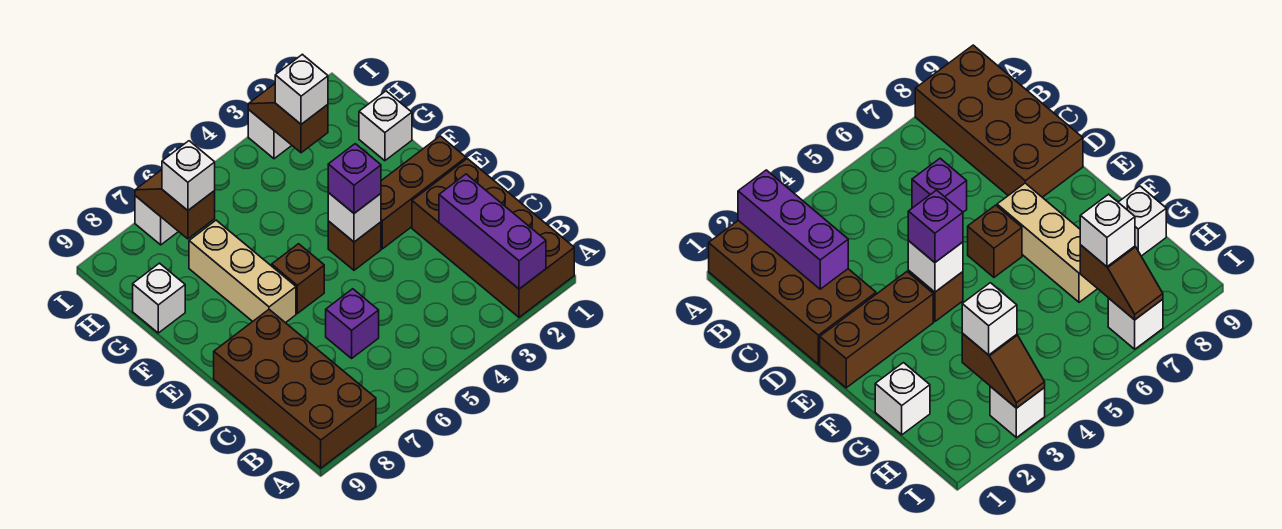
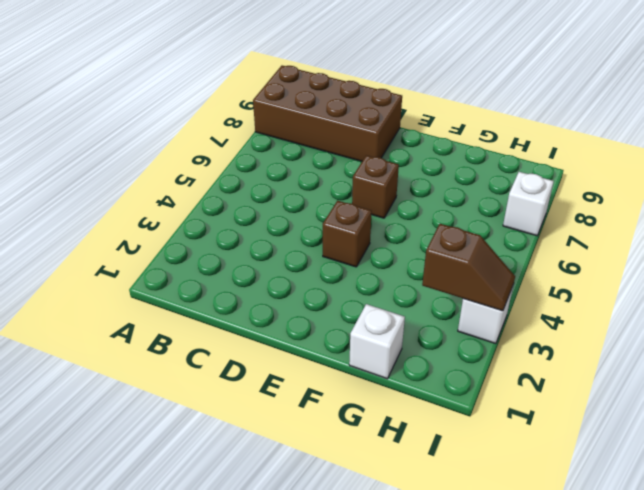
none -> brown brick A1:D2 level 1
none -> purple brick C6 level 1
none -> brown brick E1:E3 level 1

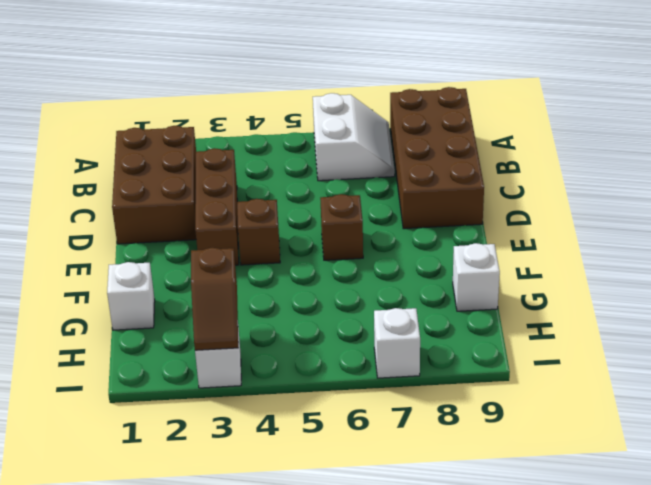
white slope A6:B7 level 1 top 6 -> none
brown brick B1:D2 level 1 -> brown brick A1:D2 level 1
brown brick C3:E3 level 1 -> brown brick E1:E3 level 1
none -> purple brick C6 level 1
none -> tan brick E7:G7 level 1
none -> purple brick A2:C2 level 2

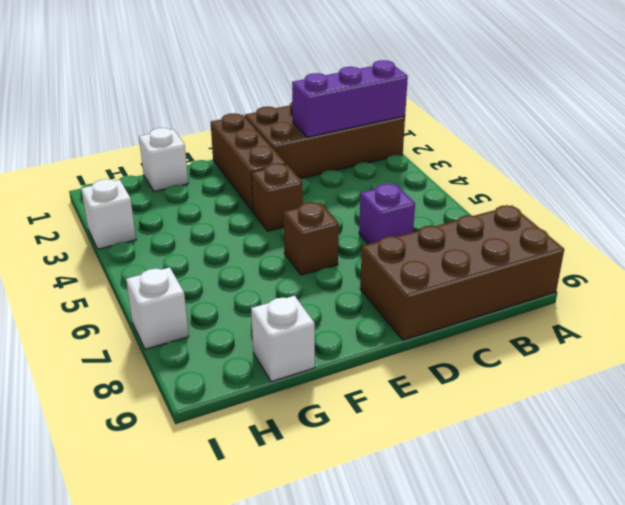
none -> tan brick E7:G7 level 1
none -> white brick E4 level 2
none -> brown slope H3:I3 level 2 top H

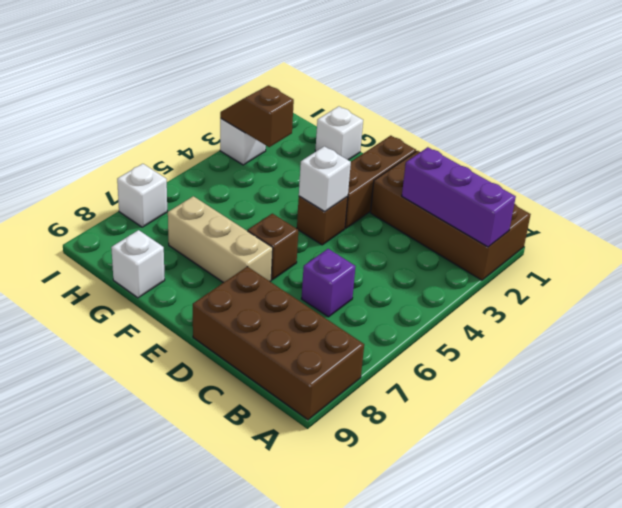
none -> brown slope H7:I7 level 2 top H
none -> purple brick E4 level 3
none -> white brick H3 level 3

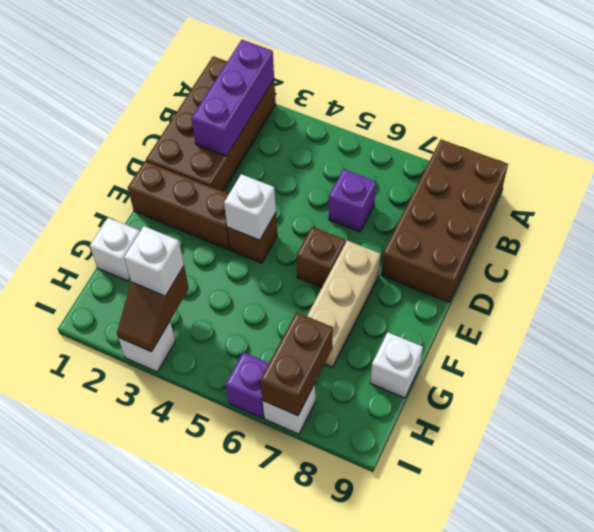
brown brick H7:I7 level 2 -> brown slope H7:I7 level 2 top H
purple brick I6 level 1 -> purple brick E4 level 3
none -> white brick H7 level 3

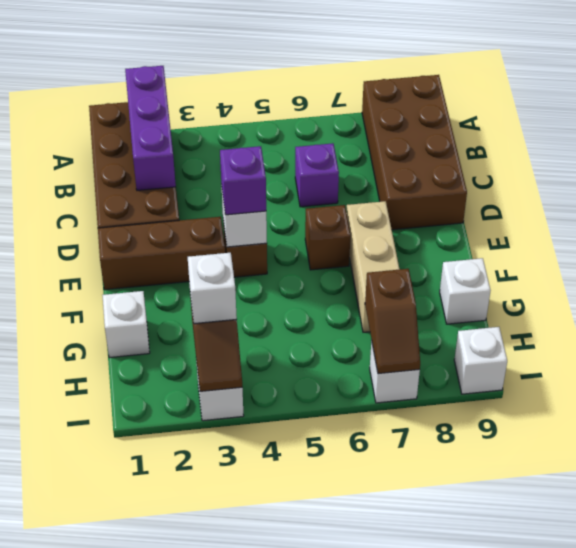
white brick I9 level 1 -> white brick H7 level 3

